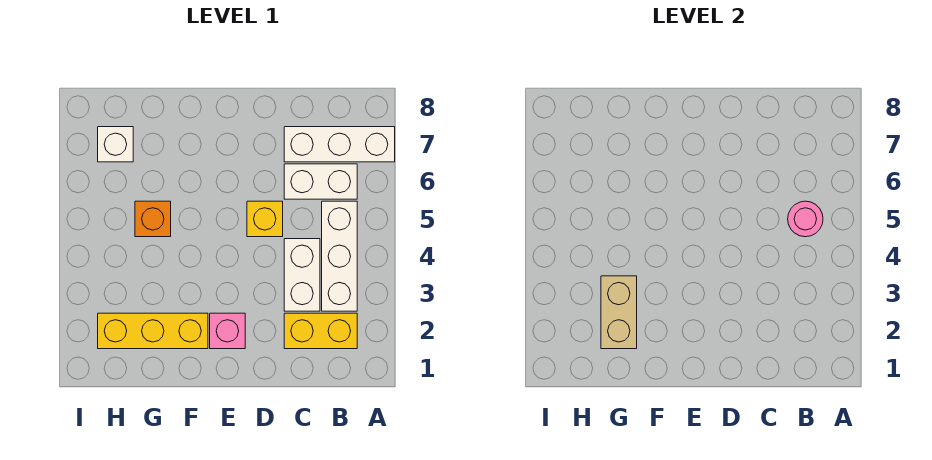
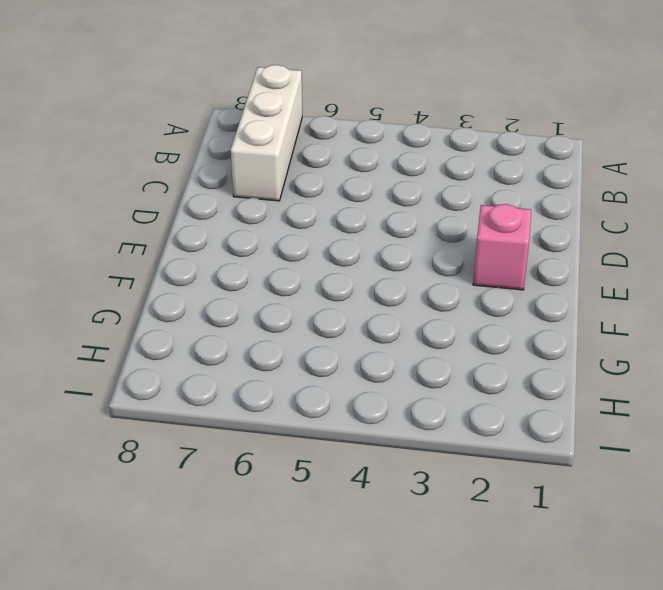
none -> yellow brick B2:C2 level 1
none -> white brick B3:B5 level 1
none -> white brick B6:C6 level 1

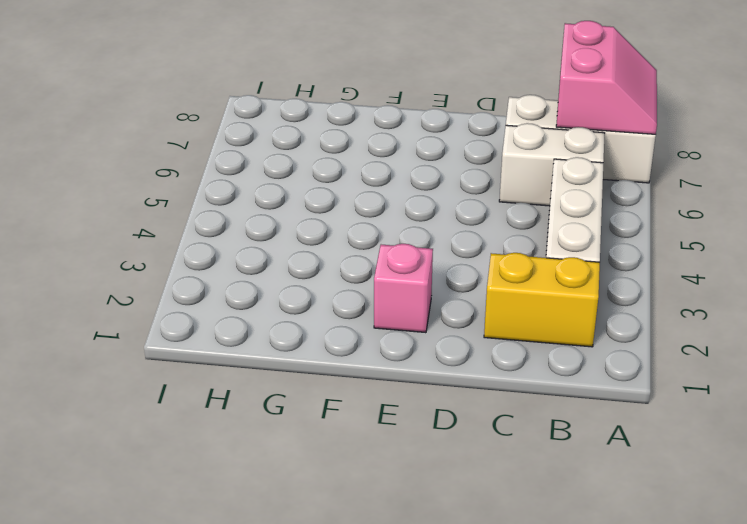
pink slope A7:B8 level 2 top B -> none
none -> white brick C3:C4 level 1
none -> yellow brick D5 level 1
none -> yellow brick F2:H2 level 1

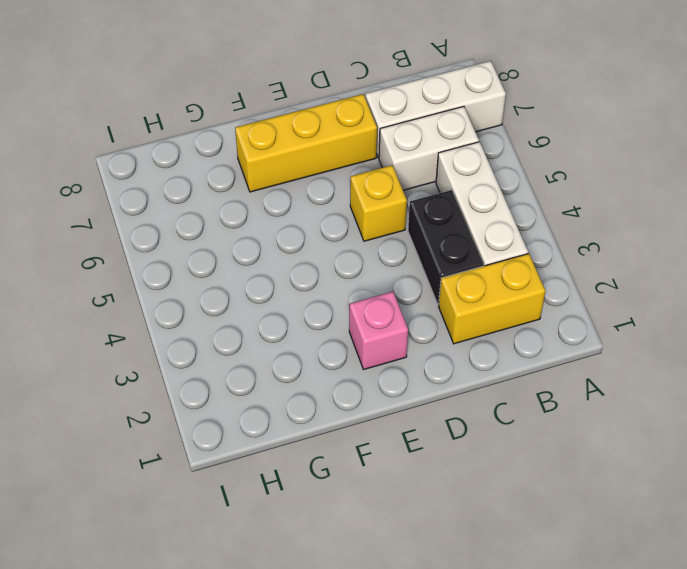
black brick C3:C4 level 1 -> white brick C3:C4 level 1
yellow brick D7:F7 level 1 -> yellow brick F2:H2 level 1
none -> orange brick G5 level 1
none -> white brick H7 level 1
none -> pink round brick B5 level 2

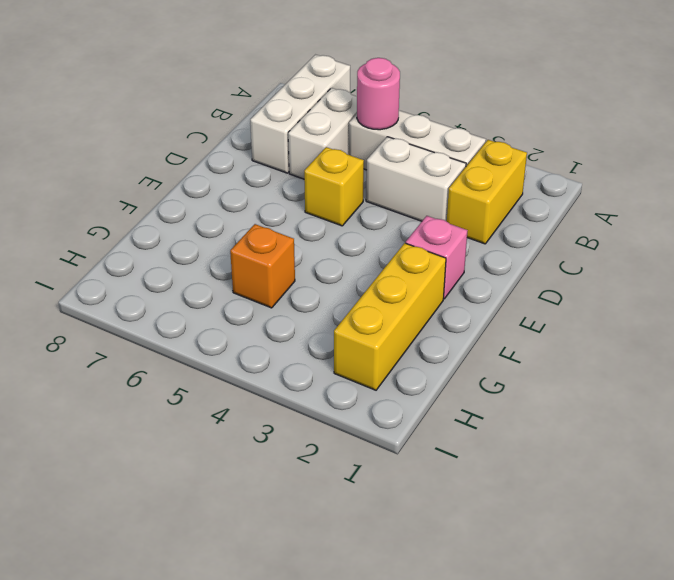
none -> white brick H7 level 1
none -> tan brick G2:G3 level 2

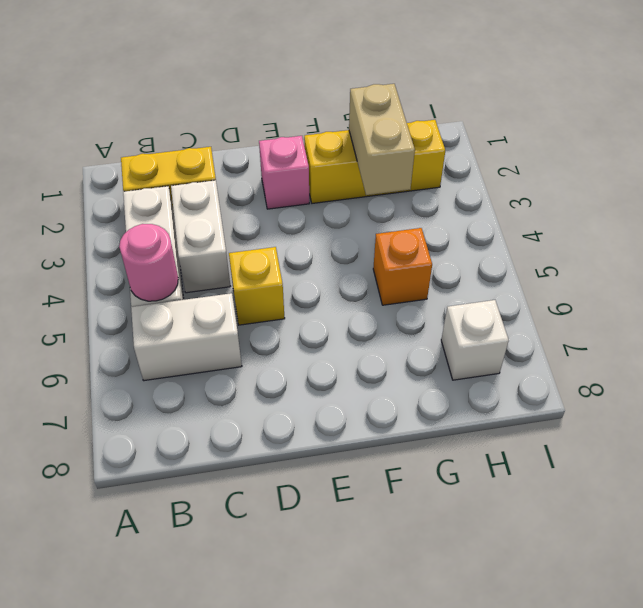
none -> white brick A7:C7 level 1

